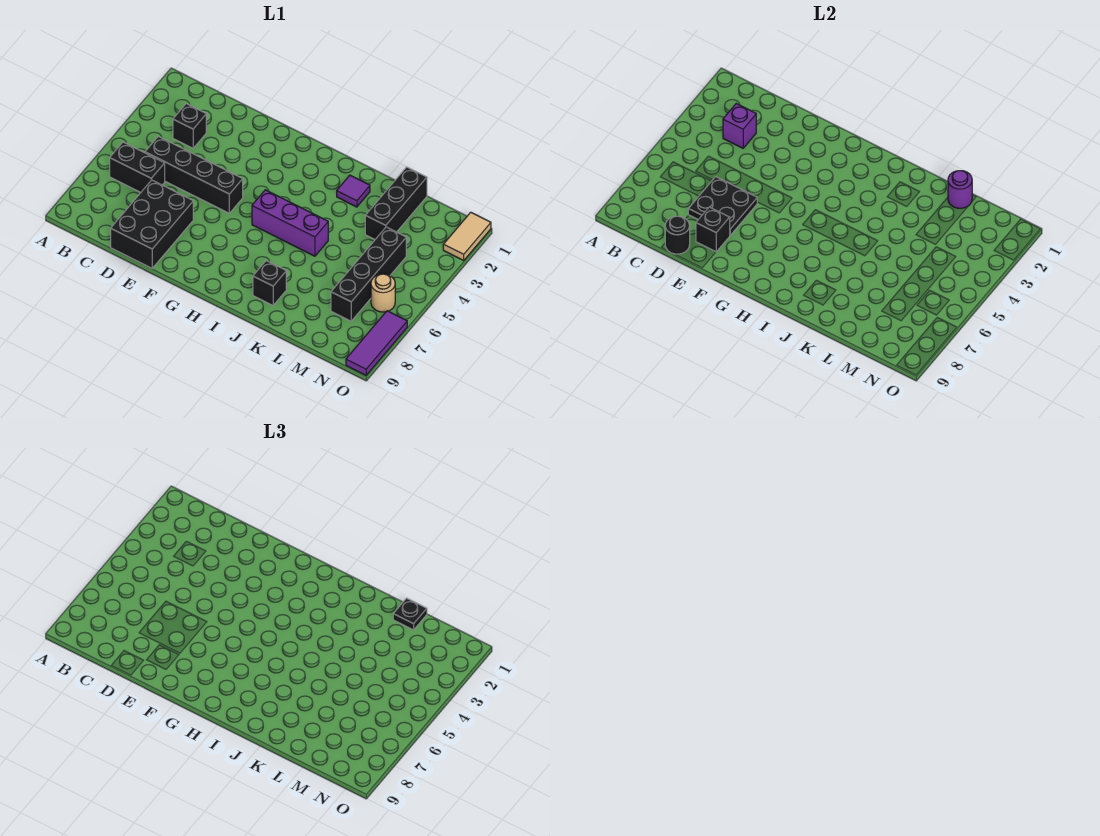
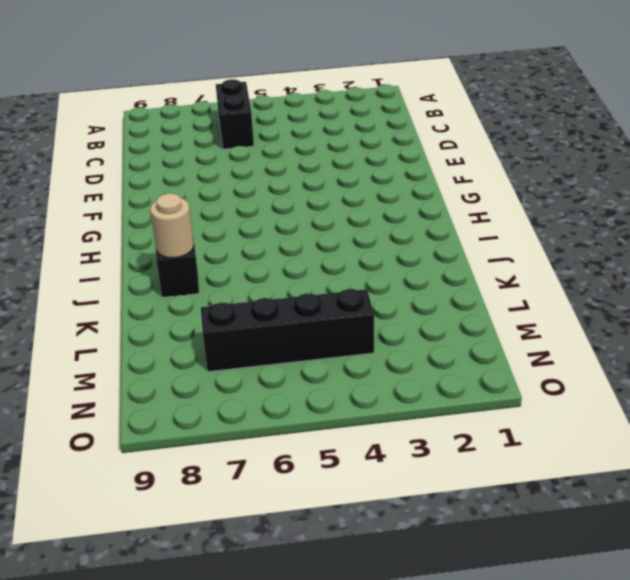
tan round brick J8 level 2 -> tan round brick N6 level 1
none -> black brick C3 level 1
none -> black brick C5:F5 level 1
none -> black brick D7:E9 level 1

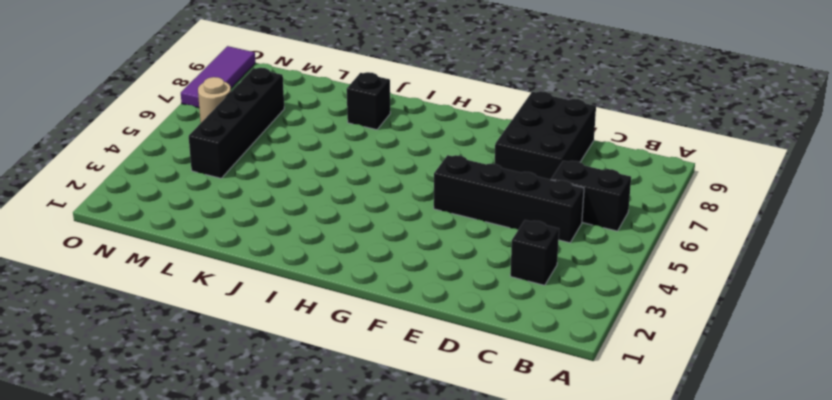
none -> purple brick H5:J5 level 1
none -> purple tile J2 level 1
none -> black brick L1:L3 level 1

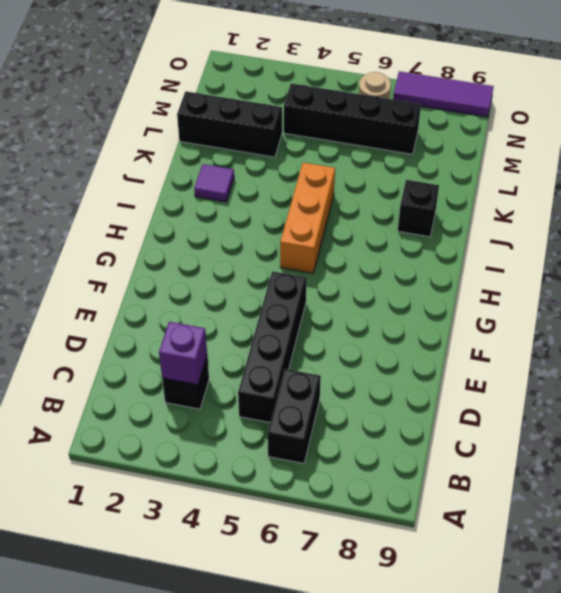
orange brick H5:J5 level 1 -> purple brick H5:J5 level 1
none -> black brick D7:E9 level 1
none -> tan tile O1:O2 level 1
none -> black plate D6:E7 level 2

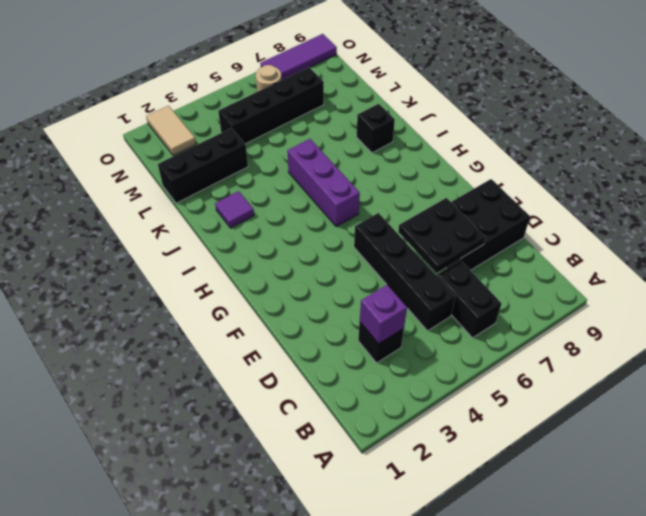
tan tile N2:O2 level 1 -> tan tile O1:O2 level 1
none -> black round brick D9 level 2
none -> black brick E8 level 2
none -> purple round brick L1 level 2

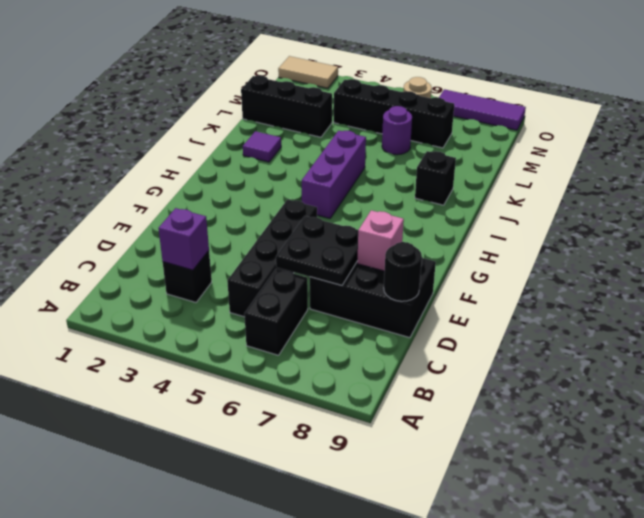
pink brick E8 level 2 -> black brick E8 level 2
purple round brick L6 level 1 -> purple round brick L1 level 2
none -> black plate L1 level 3

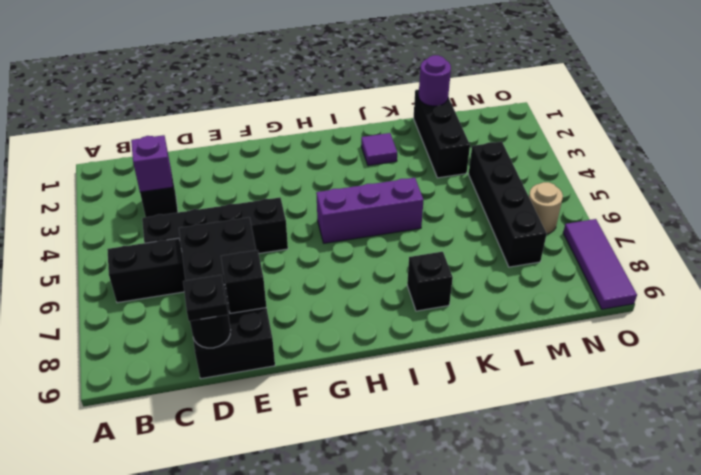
black plate D9 level 3 -> black plate L1 level 3
none -> tan tile O1:O2 level 1

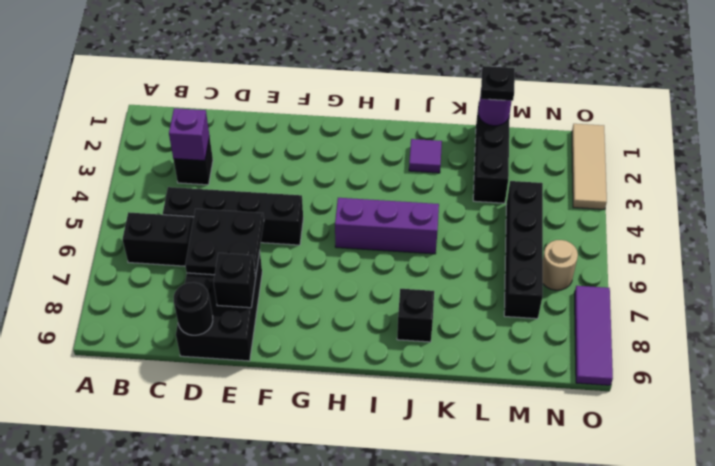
tan tile O1:O3 level 1 -> tan tile O1:O2 level 1

